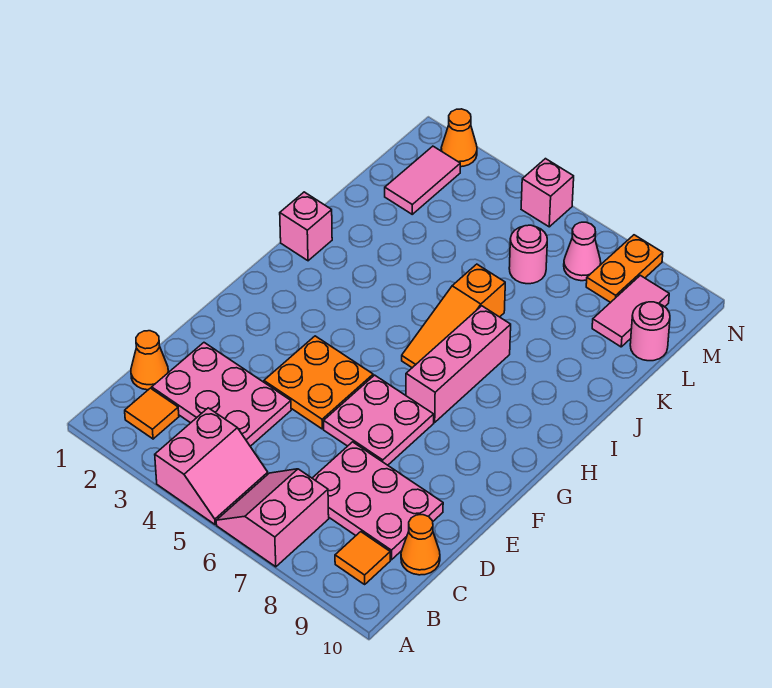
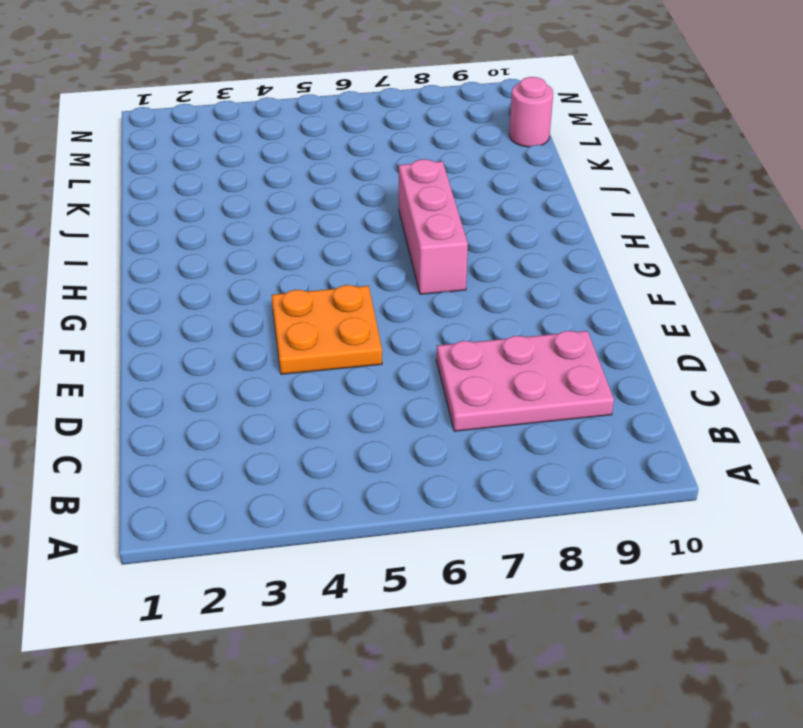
none -> pink slope A4:B5 level 1 top 4
none -> pink slope A6:B7 level 1 top 7
none -> orange tile B2 level 1

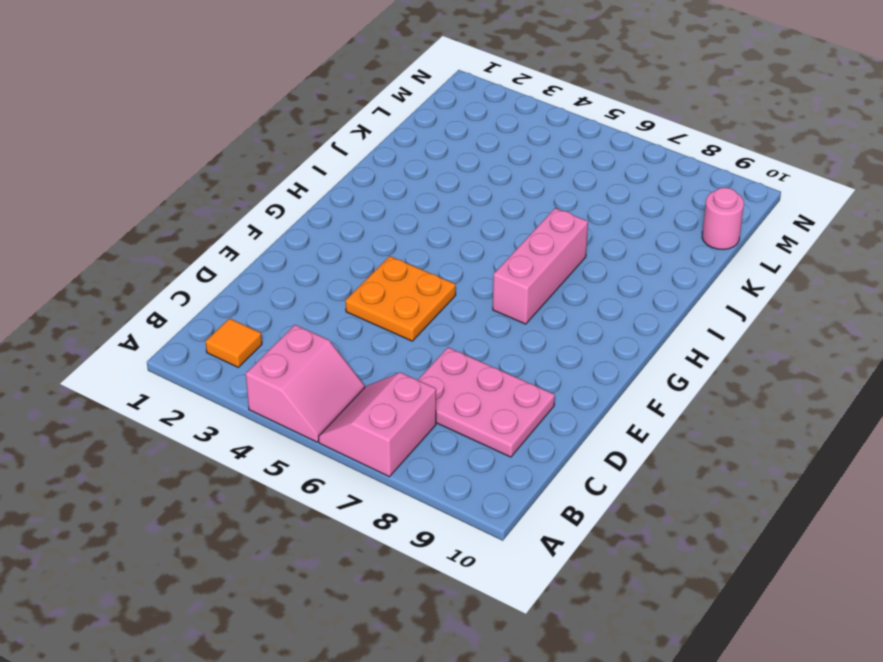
none -> orange tile B9 level 1
none -> orange cone C1 level 1
none -> pink plate C2:D4 level 1

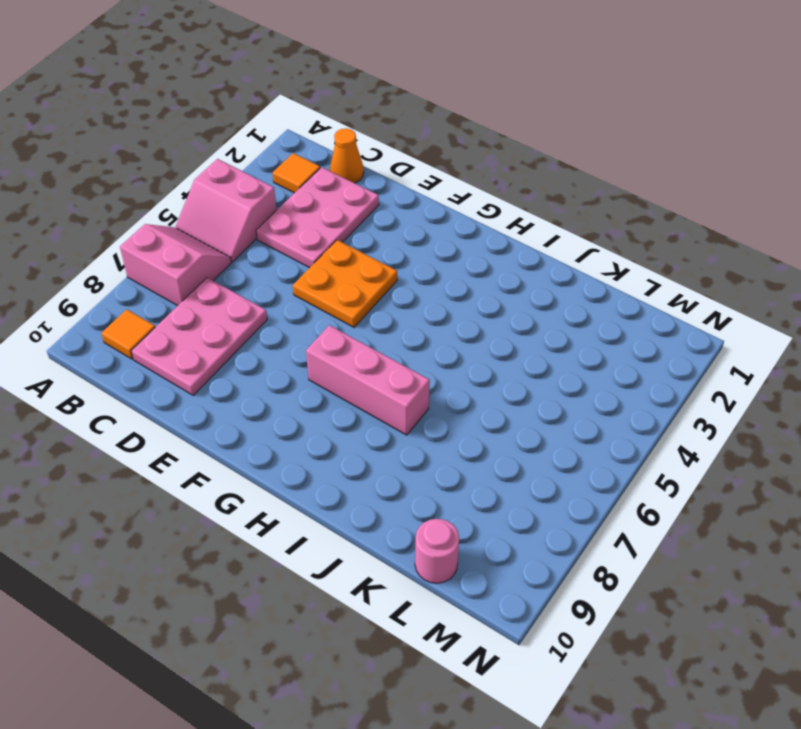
none -> orange cone C10 level 1
none -> pink plate E6:F7 level 1
none -> orange slope H6:J6 level 1 top J

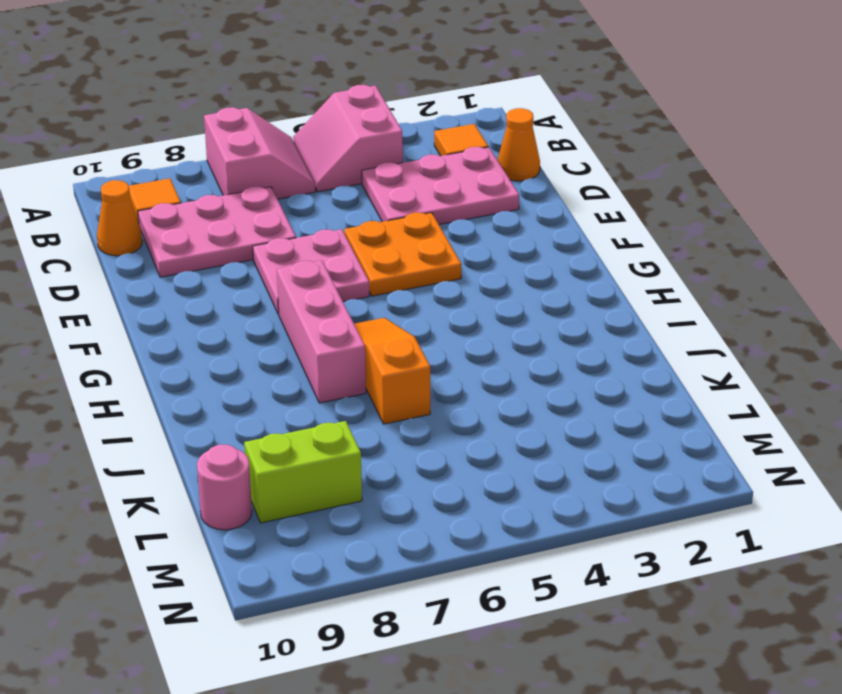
lime brick L8:L9 level 1 -> pink tile L9:M9 level 1
none -> pink brick I1 level 1
none -> pink tile L2:M2 level 1
none -> pink round brick L6 level 1

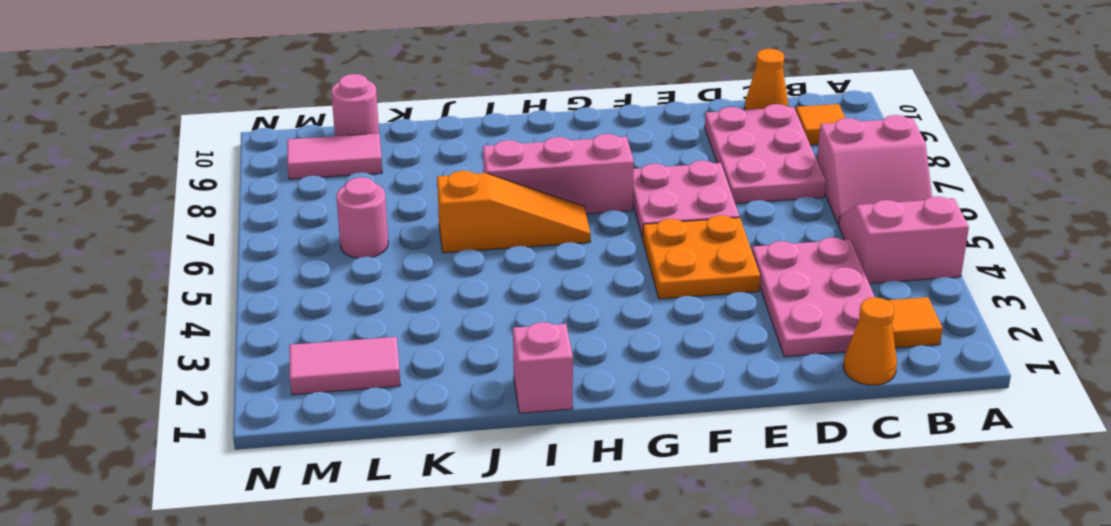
none -> pink cone M7 level 1
none -> orange plate M8:N8 level 1
none -> orange cone N2 level 1

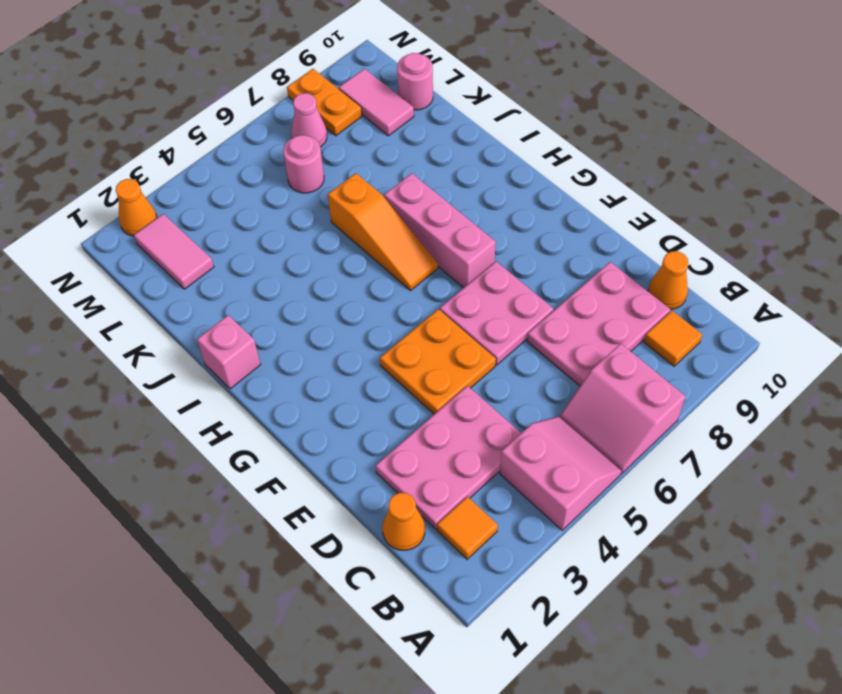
none -> pink brick N5 level 1

